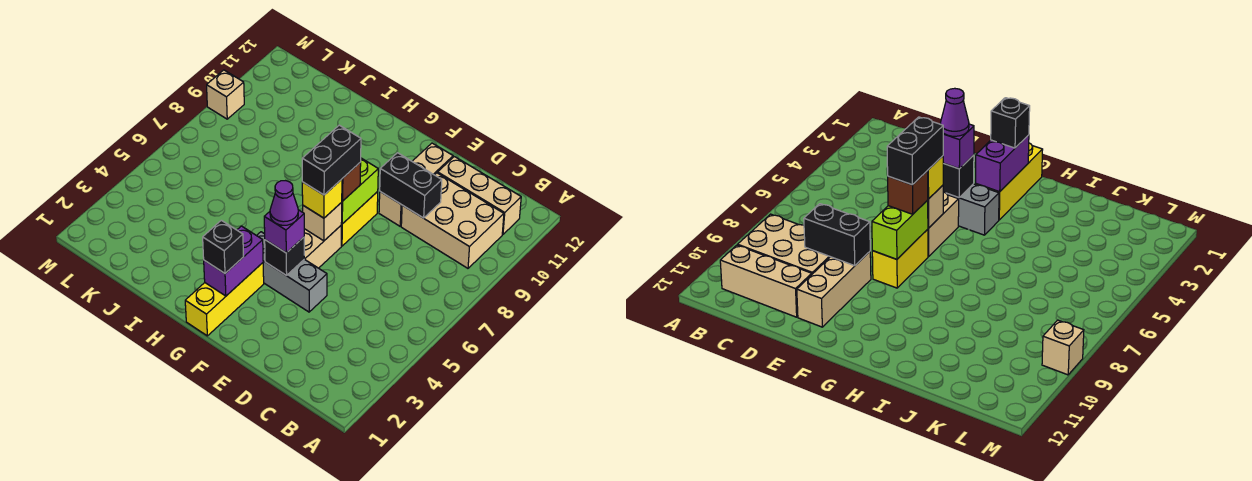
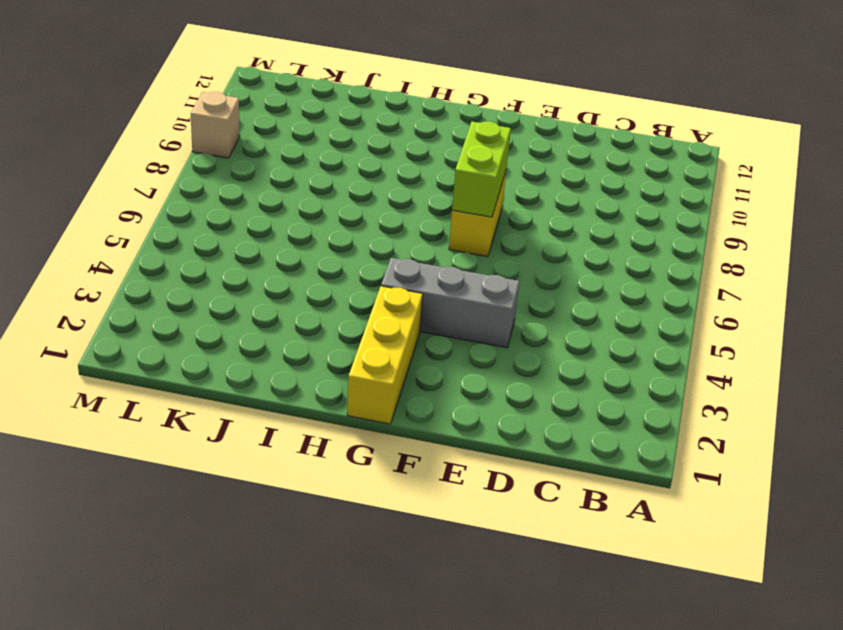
none -> tan brick B9:D10 level 1
none -> tan brick B11:D11 level 1
none -> tan brick E9:E11 level 1

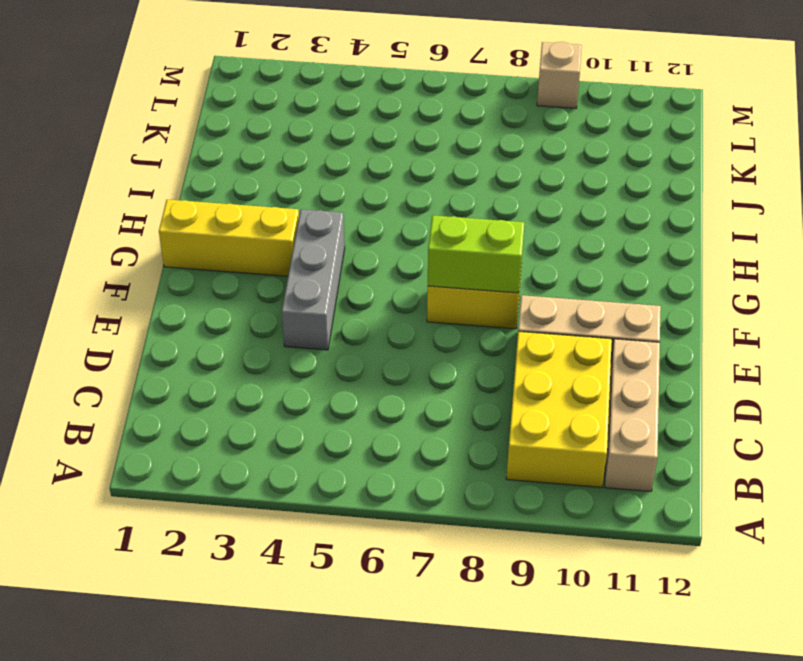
yellow brick B9:D10 level 1 -> tan brick B9:D10 level 1
none -> tan brick F5:F6 level 1
none -> black brick D9:E9 level 2
none -> black brick F4 level 2

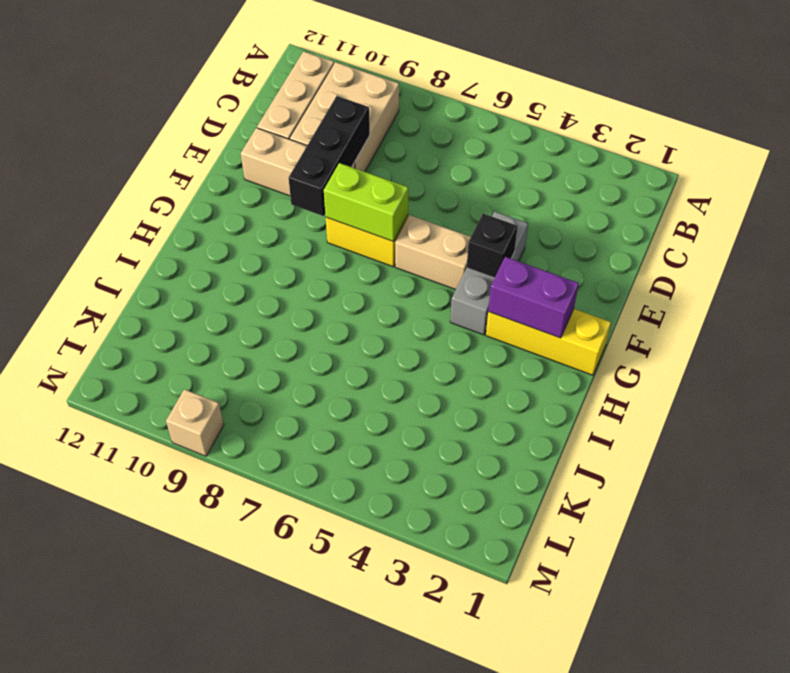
black brick D9:F9 level 2 -> black brick D9:E9 level 2
none -> tan brick F6 level 2
none -> purple brick F4 level 3
none -> yellow brick F6 level 3

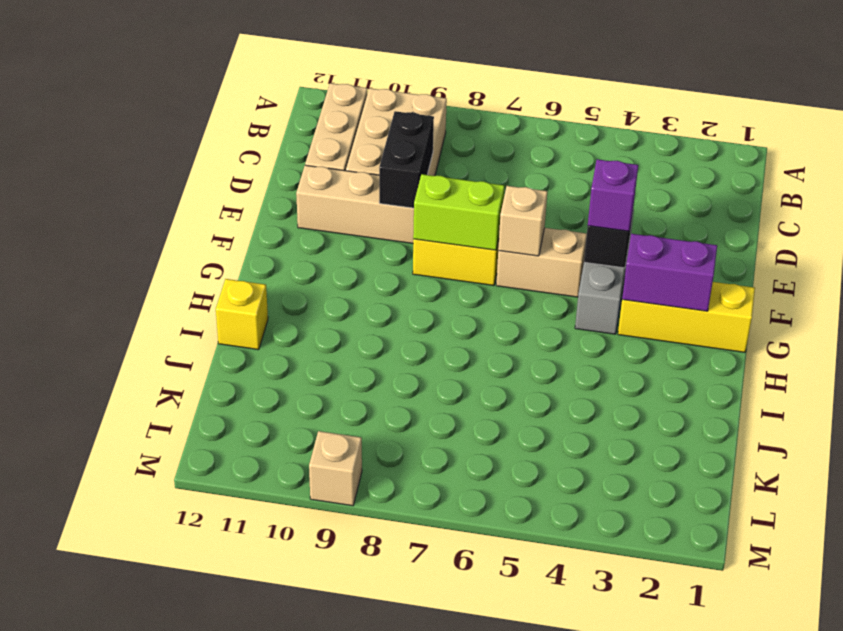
yellow brick I12 level 1 -> yellow brick F6 level 3
none -> brown brick F7 level 3
none -> black brick G2 level 3
none -> purple cone F4 level 4

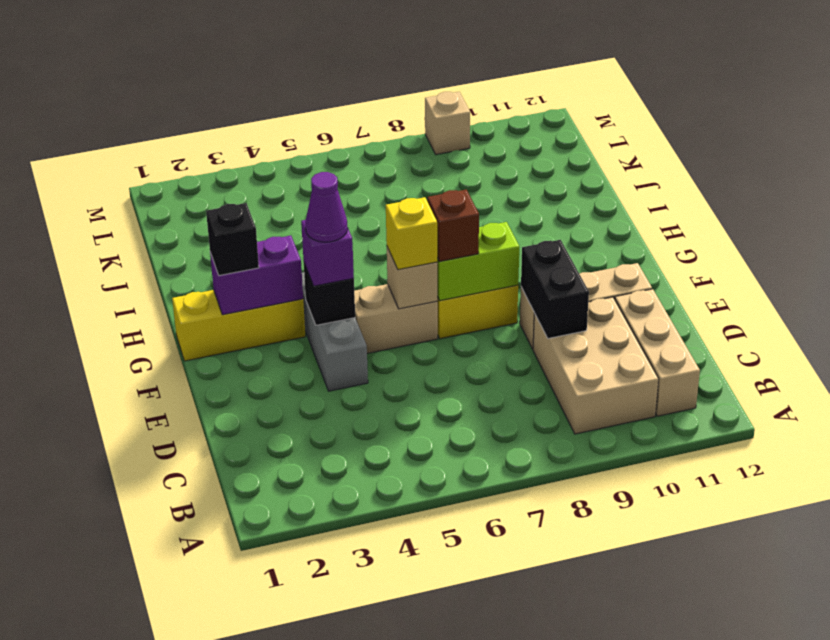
none -> black brick F6:F7 level 4

